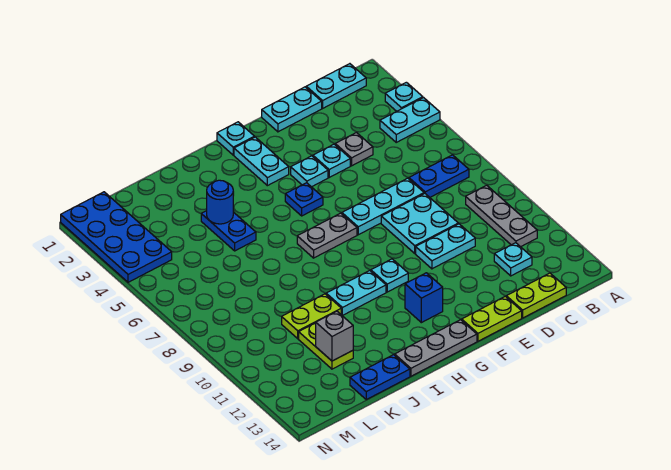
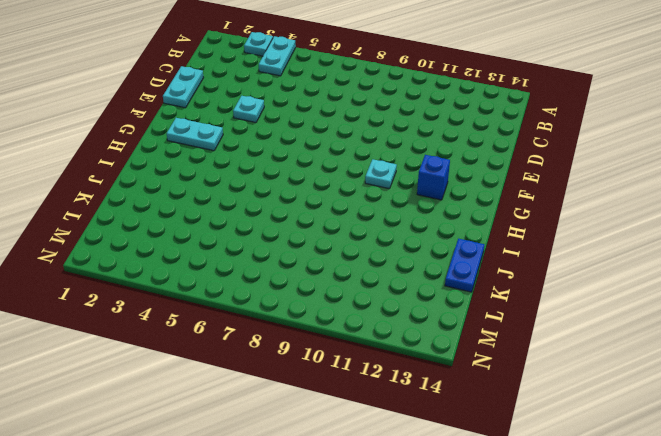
none -> cyan plate B1:C1 level 1
none -> blue plate B7:C7 level 1
none -> grey plate B9:B11 level 1
none -> cyan plate C12 level 1

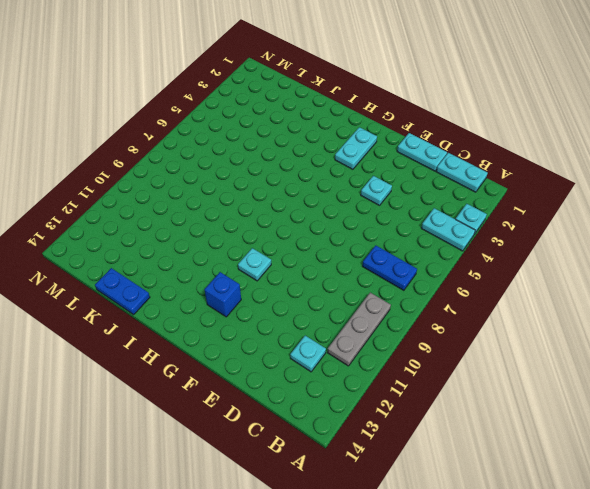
none -> lime plate C14:D14 level 1
none -> grey plate D4 level 1
none -> cyan plate D7:F7 level 1
none -> cyan plate D8:E9 level 1

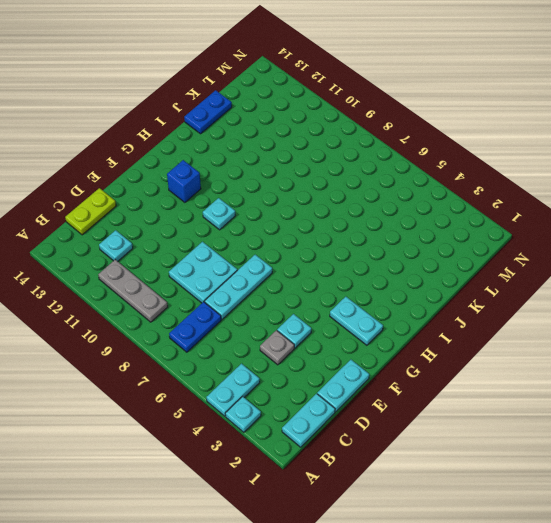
none -> cyan plate D10:E10 level 1
none -> lime plate E14:F14 level 1
none -> cyan plate F4 level 1
none -> cyan plate G1 level 1

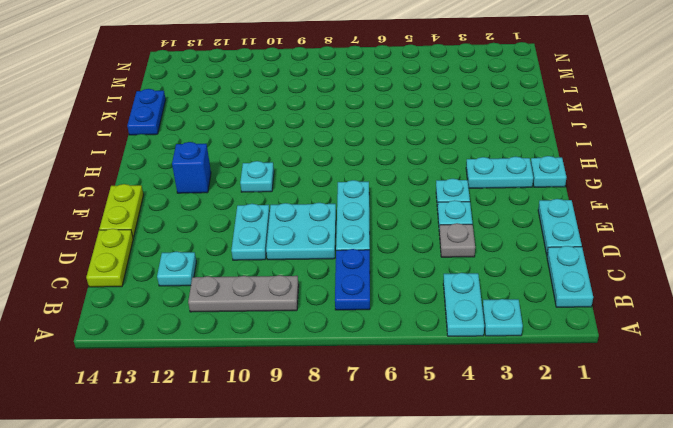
none -> blue plate G5 level 1
none -> grey plate G7:H7 level 1
none -> grey plate G14:I14 level 1
none -> cyan plate H10:I10 level 1

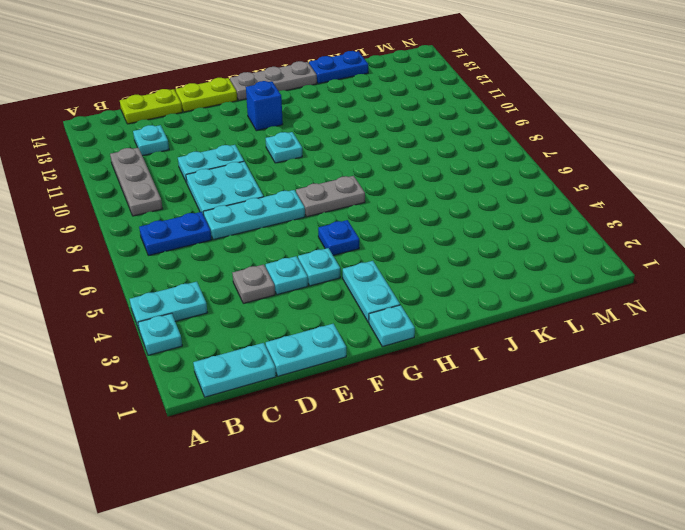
none -> cyan plate H10:I10 level 1
none -> blue plate J4:J5 level 1
none -> lime plate J10:K10 level 1
none -> lime plate K11:K12 level 1

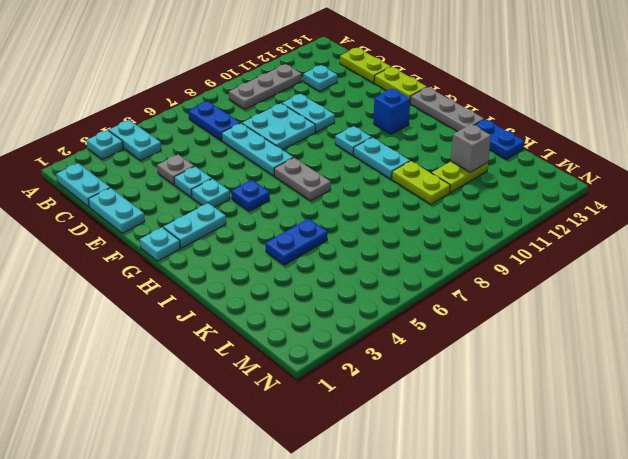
none -> blue plate M1:N4 level 1
none -> blue round brick J4 level 2

